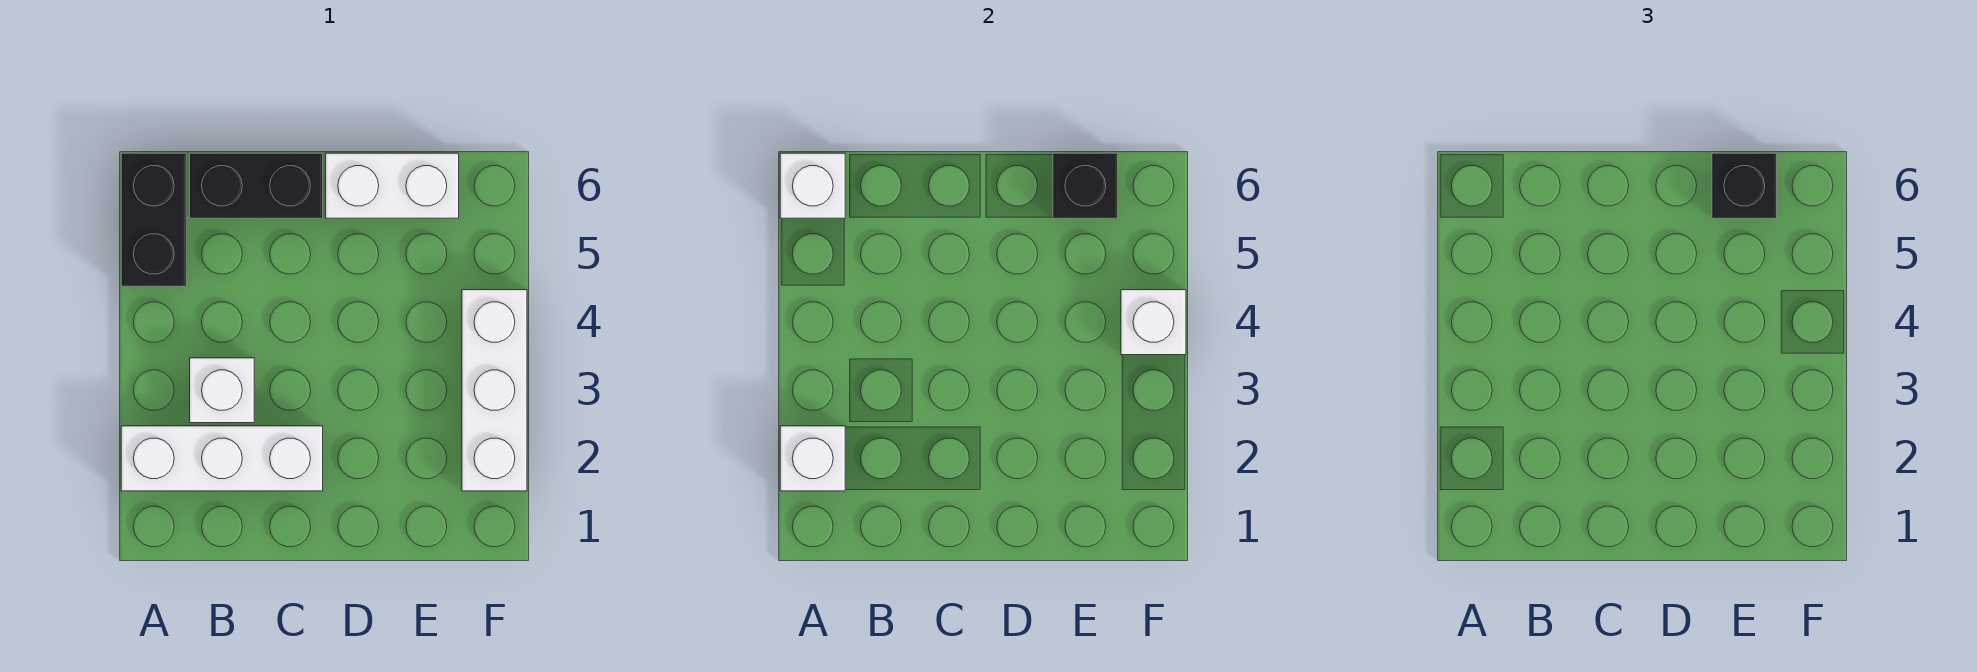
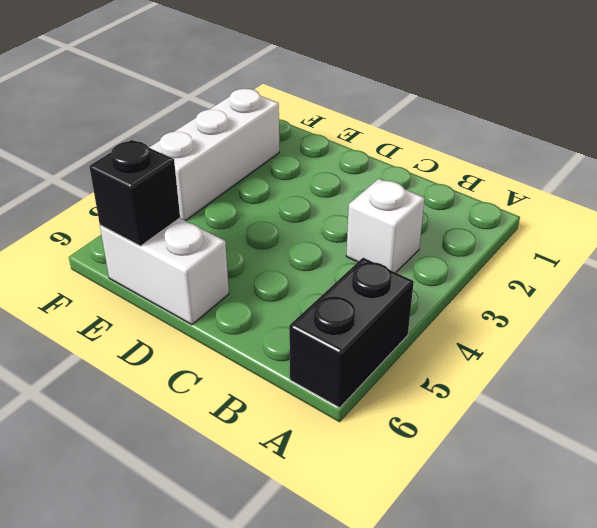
none -> white brick A2:C2 level 1
none -> black brick B6:C6 level 1

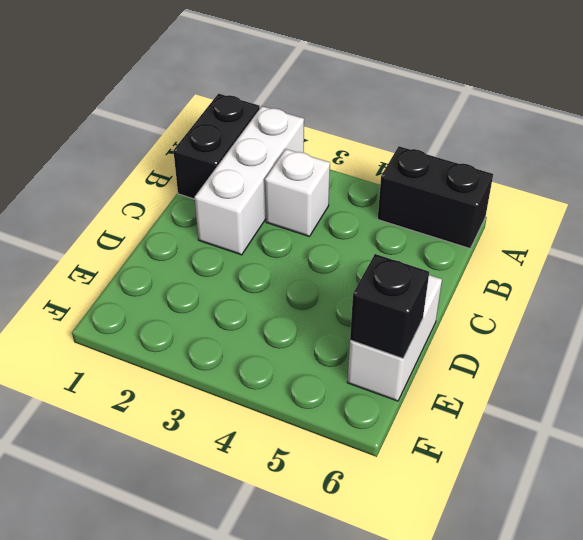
black brick A1:B1 level 1 -> black brick B6:C6 level 1
none -> white brick F2:F4 level 1
none -> white brick A2 level 2

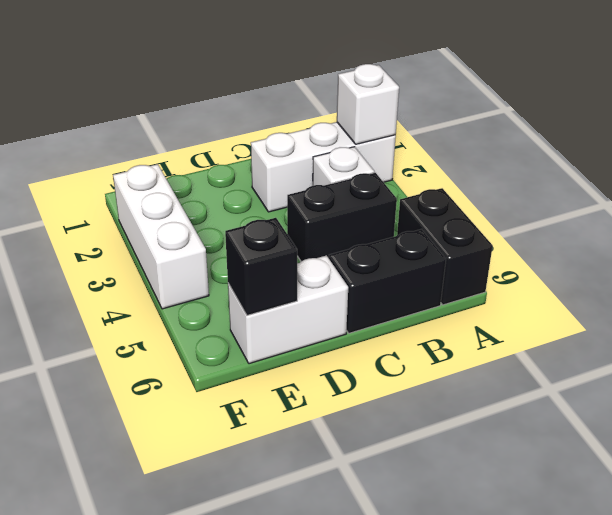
black brick B4:C4 level 1 -> none
none -> white brick A6 level 2
none -> white brick F4 level 2

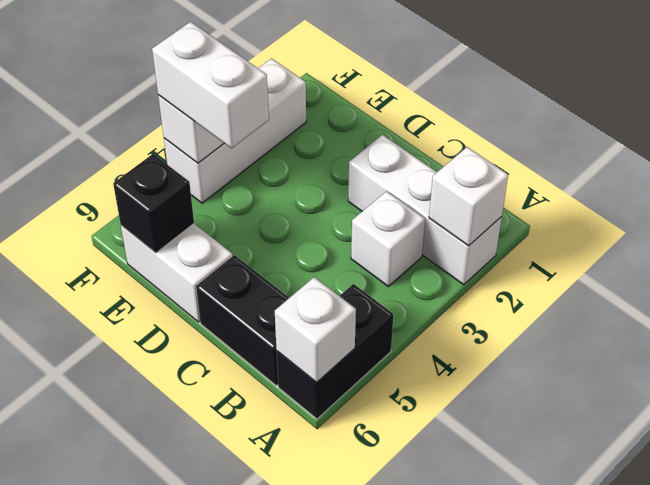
white brick E4:F4 level 3 -> none
none -> black brick E6 level 3

